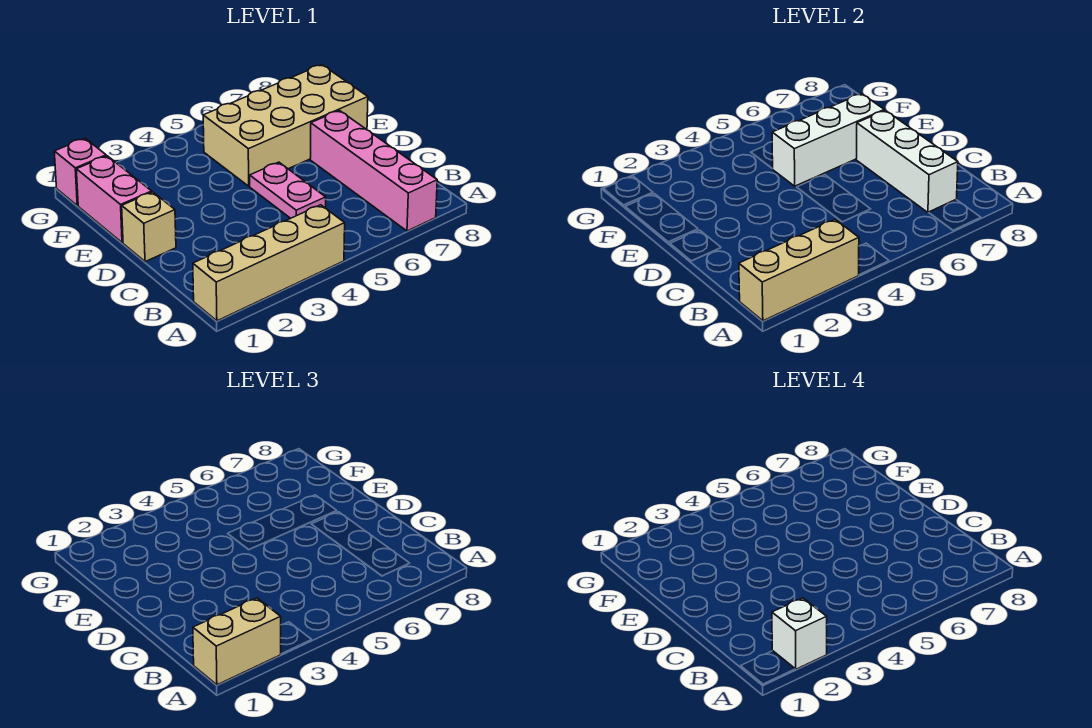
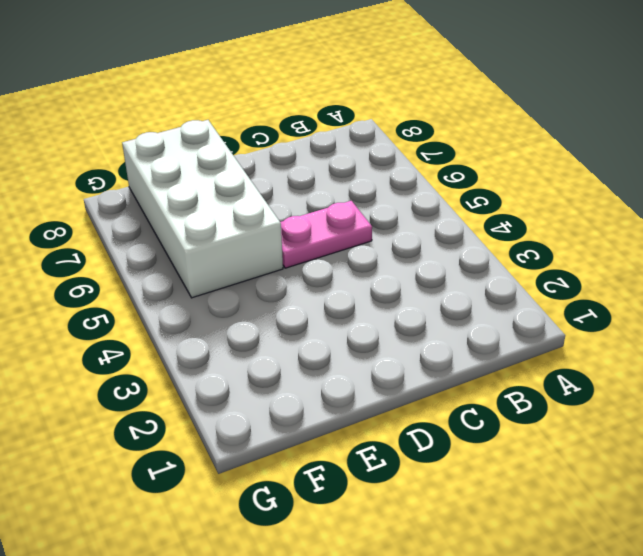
white brick E5:F8 level 1 -> tan brick E5:F8 level 1
none -> tan brick A1:A4 level 1
none -> pink brick A7:D7 level 1
none -> tan brick D1 level 1

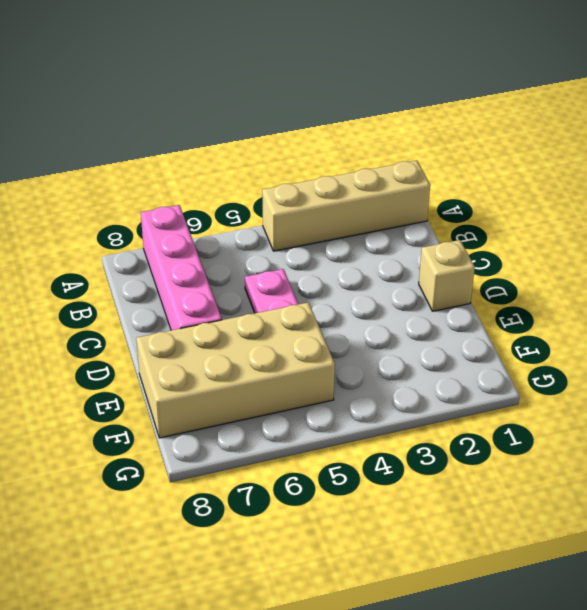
none -> pink brick E1:F1 level 1
none -> pink brick G1 level 1
none -> tan brick A1:A3 level 2

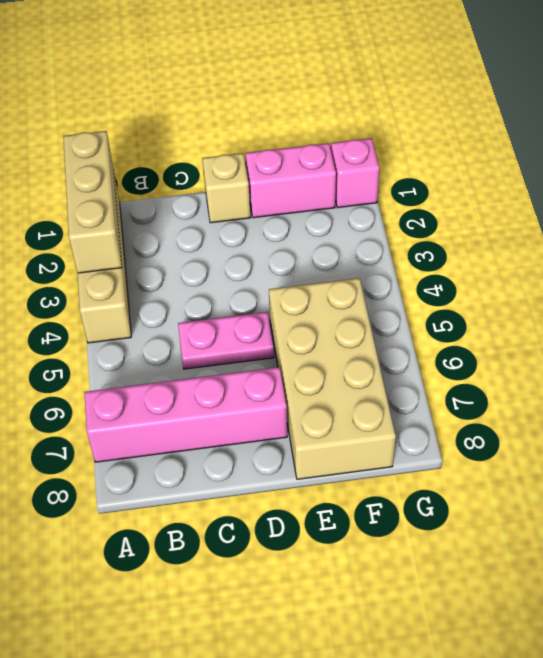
none -> white brick B7:D7 level 2
none -> white brick E5:E7 level 2
none -> tan brick A1:A2 level 3

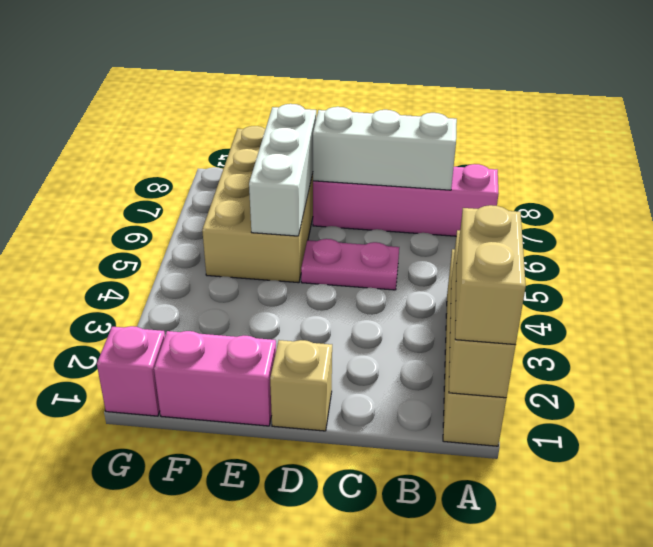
none -> white brick A2 level 4

